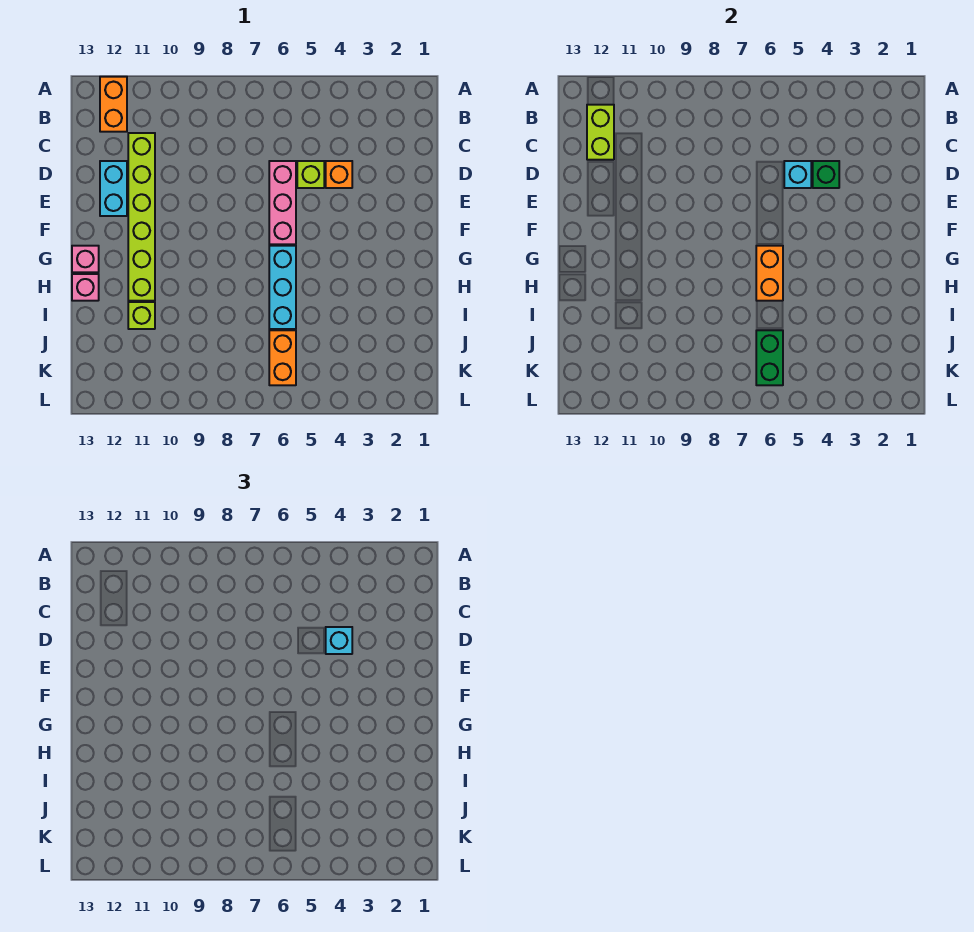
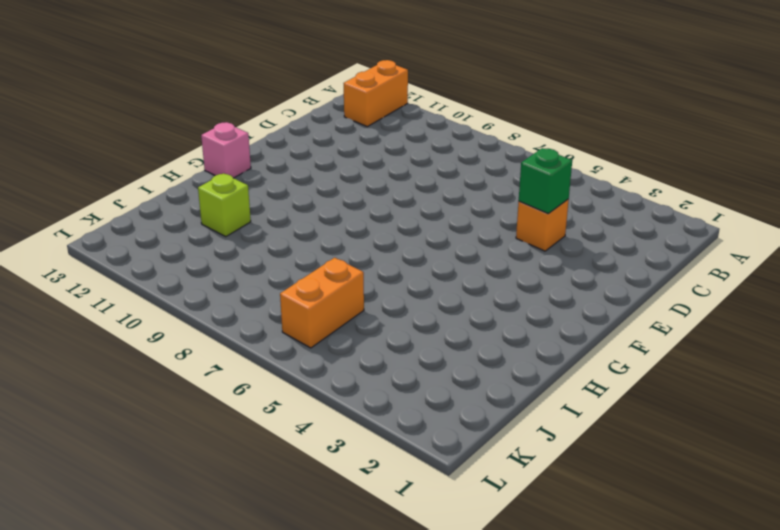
none -> lime brick C11:H11 level 1
none -> lime brick D5 level 1
none -> pink brick D6:F6 level 1

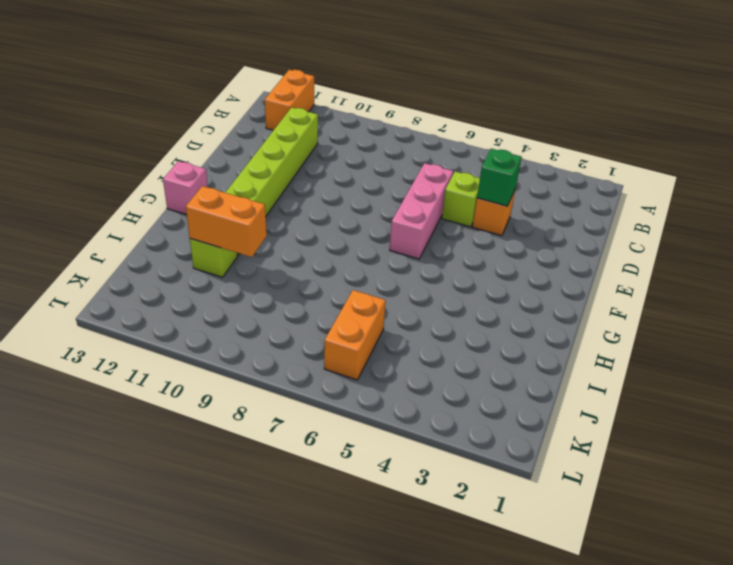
orange brick I10:I11 level 2 -> orange brick G6:H6 level 2
none -> cyan brick D12:E12 level 1
none -> cyan brick G6:I6 level 1
none -> pink brick H13 level 1

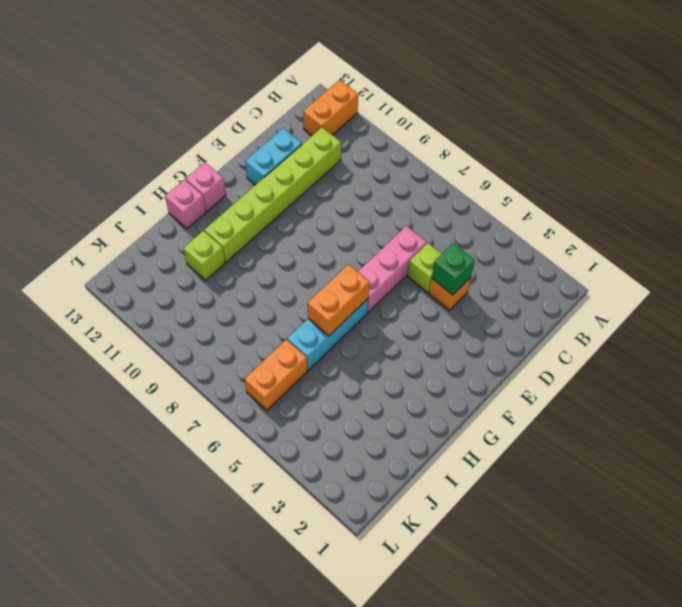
none -> lime brick B12:C12 level 2
none -> cyan brick D5 level 2
none -> green brick J6:K6 level 2

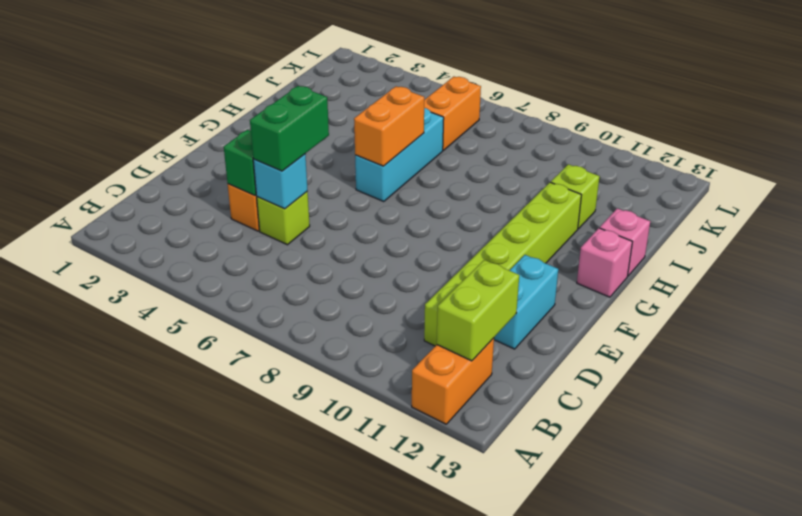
green brick D5:E5 level 3 -> green brick J6:K6 level 2
none -> pink brick D6:F6 level 1
none -> cyan brick D4 level 3

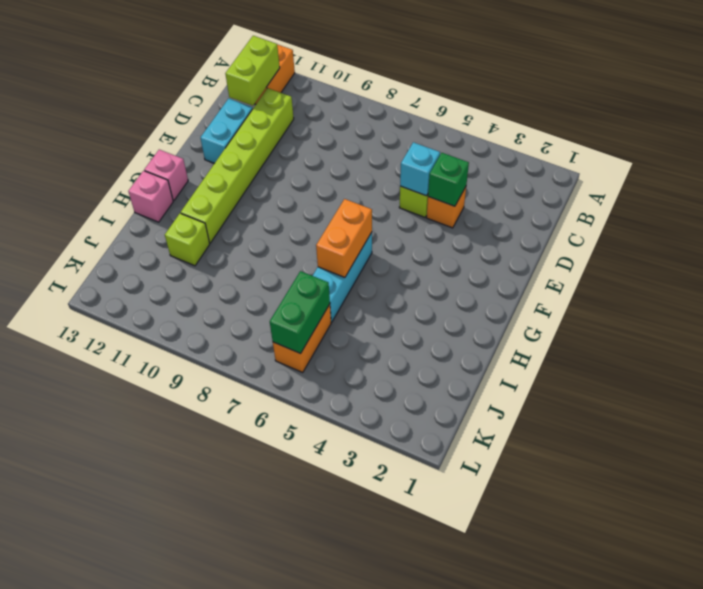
none -> pink brick D6:F6 level 1
none -> cyan brick D4 level 3

